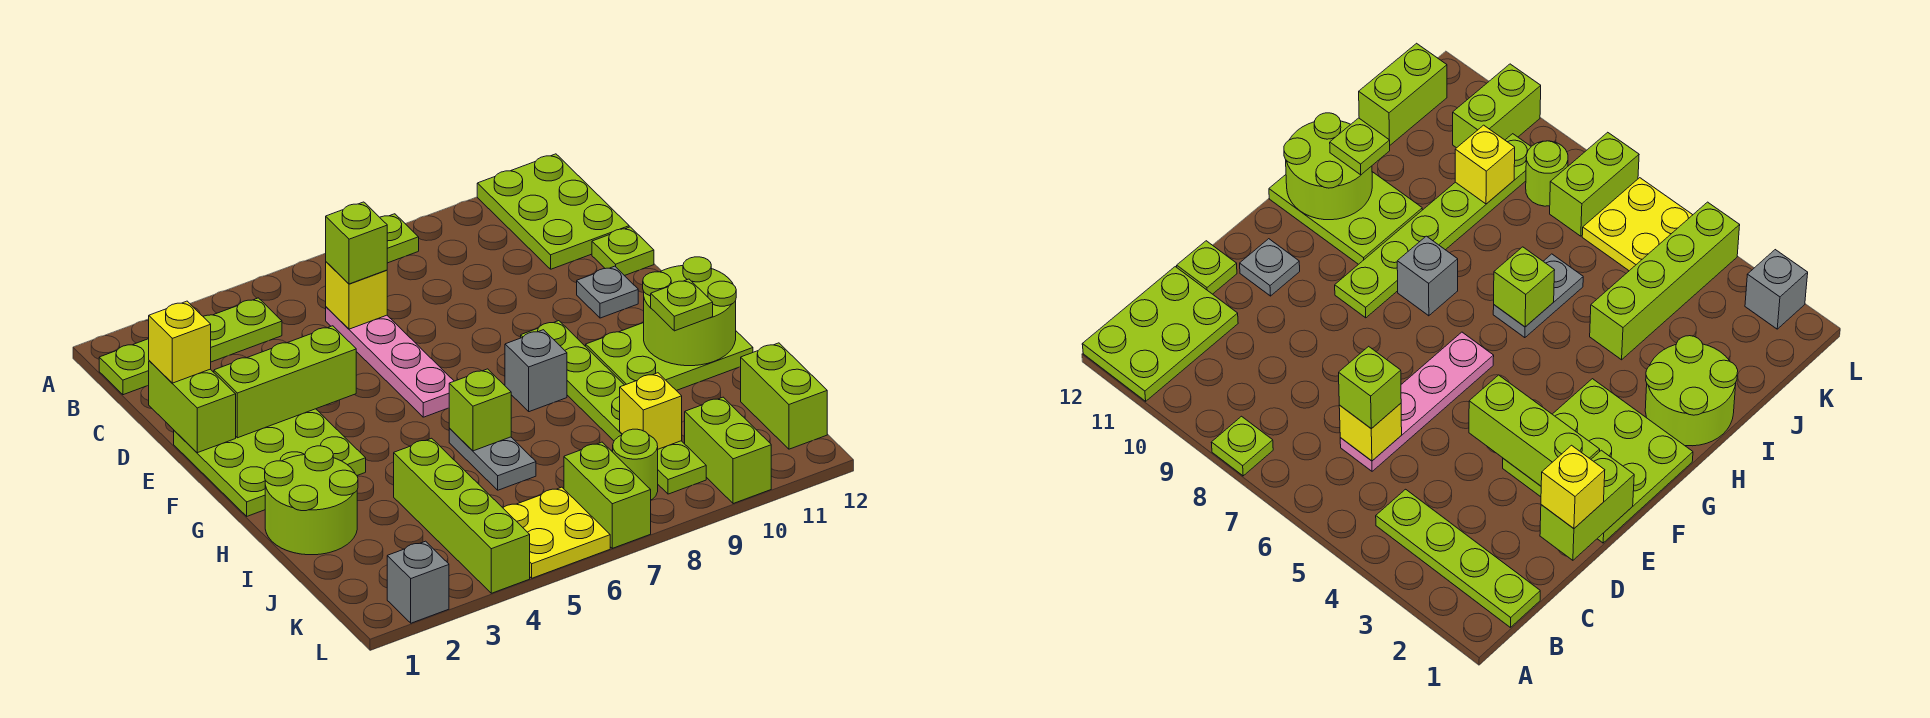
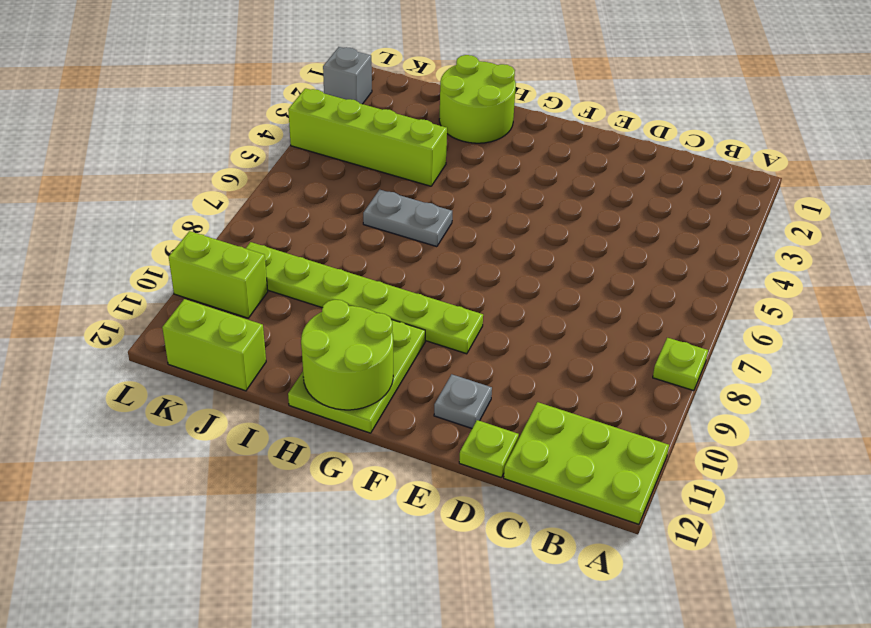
none -> lime plate B1:B4 level 1
none -> pink plate C6:F6 level 1
none -> lime plate E1:G3 level 1

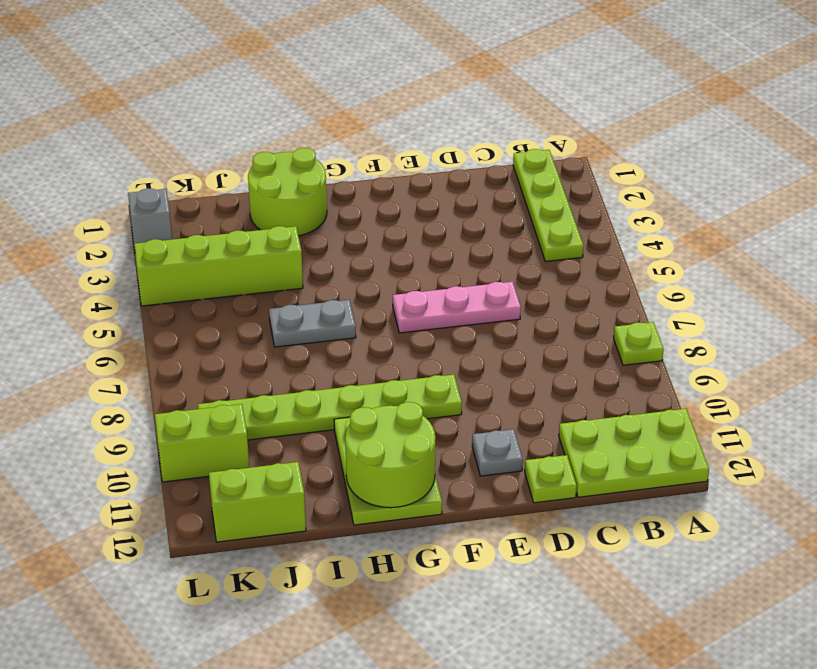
pink plate D6:F6 level 1 -> pink plate C6:F6 level 1
none -> lime plate E1:G3 level 1
none -> grey brick G8 level 1
none -> yellow plate K5:L6 level 1

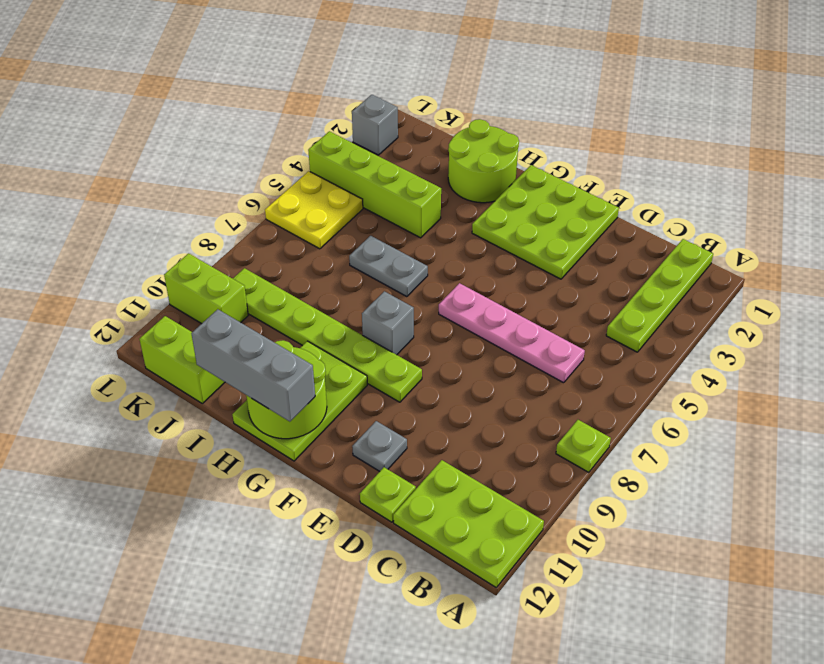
grey brick G12:I12 level 3 -> none
none -> lime brick K7:L7 level 1
none -> lime round brick K8 level 1
none -> yellow brick C6 level 2

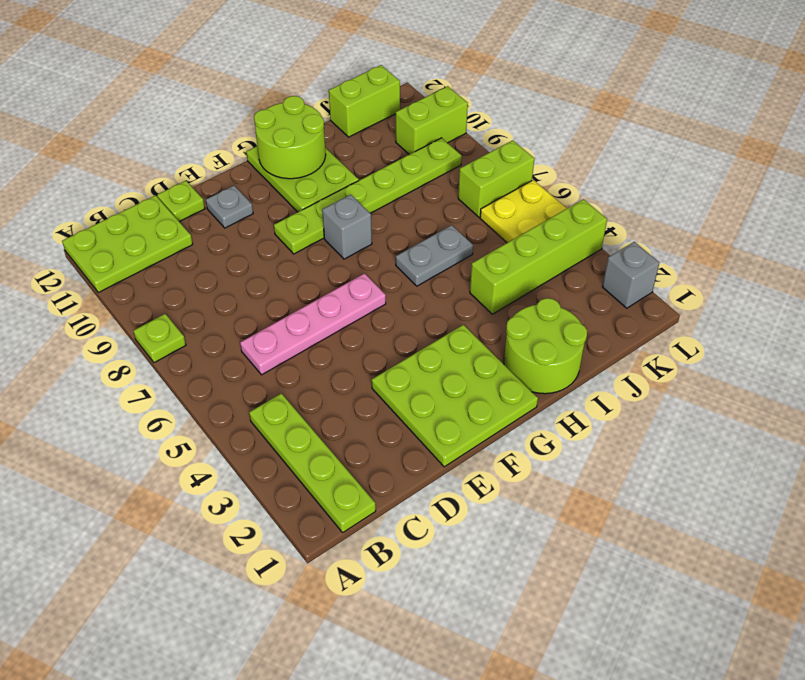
none -> lime round brick K8 level 1
none -> yellow brick C6 level 2
none -> lime brick D1:E1 level 2

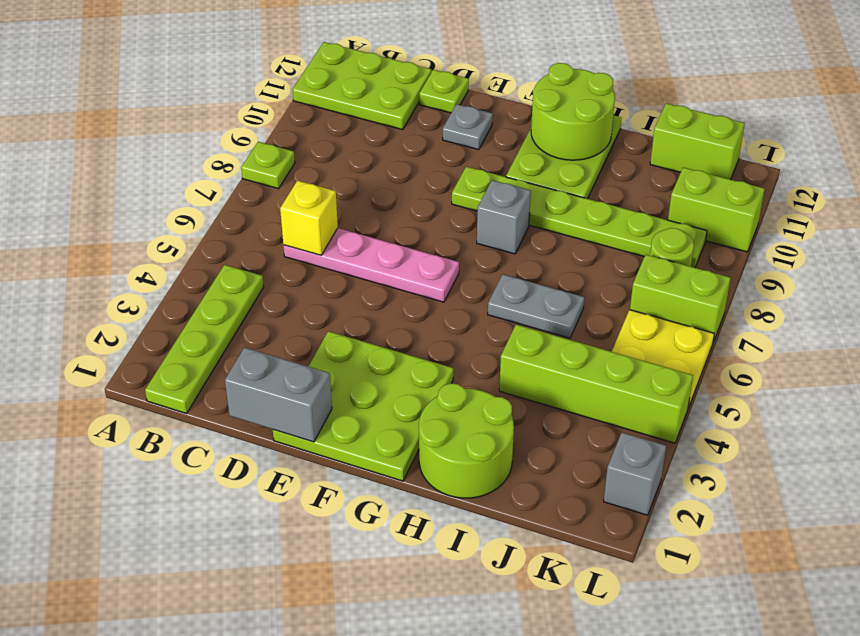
grey brick D1:E1 level 2 -> lime brick D1:E1 level 2
none -> lime brick E2:E4 level 2
none -> lime brick H6 level 2
none -> yellow brick J9 level 2

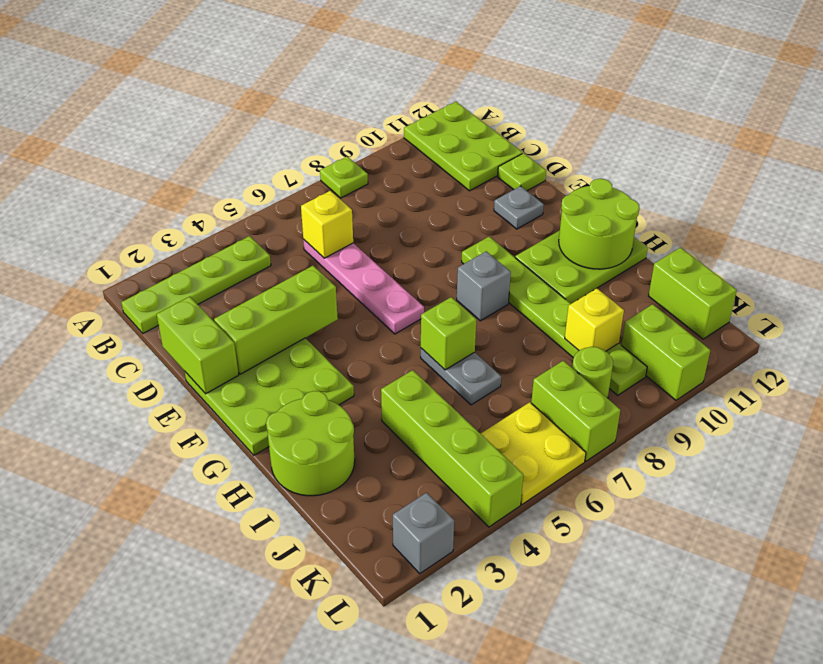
none -> lime brick C6 level 3
none -> yellow brick D1 level 3
none -> lime plate H11 level 3

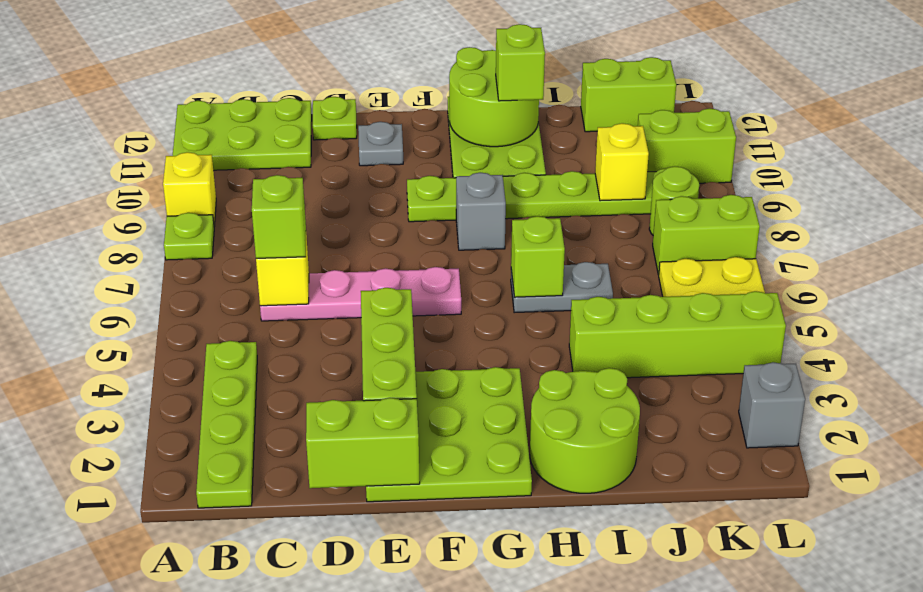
yellow brick A9 level 1 -> yellow brick D1 level 3
lime brick H11 level 3 -> lime plate H11 level 3

